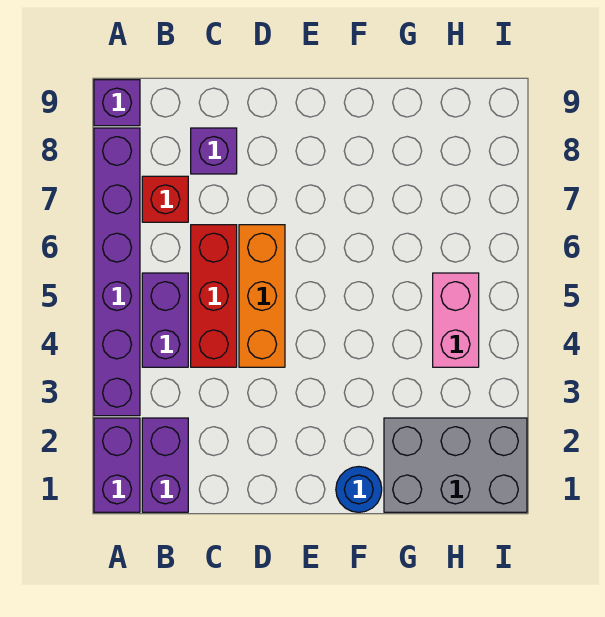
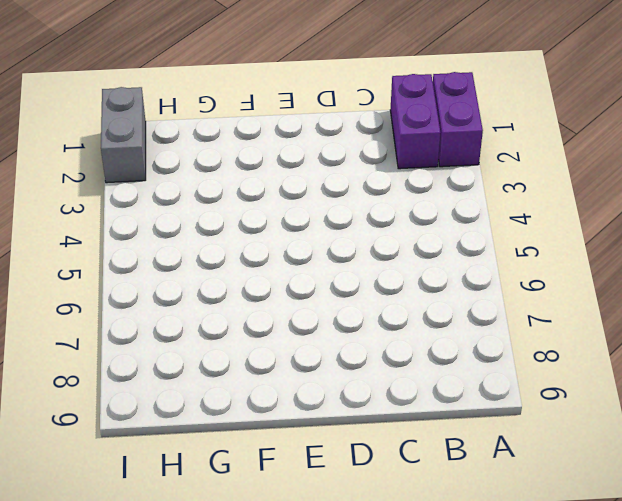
grey brick I1:I2 level 1 -> grey brick G1:I2 level 1
none -> purple brick A3:A8 level 1
none -> purple brick A9 level 1
none -> purple brick B4:B5 level 1

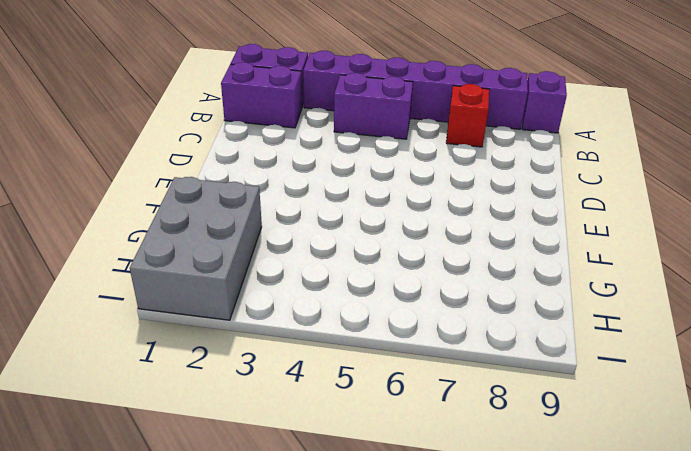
none -> red brick C4:C6 level 1
none -> purple brick C8 level 1
none -> orange brick D4:D6 level 1

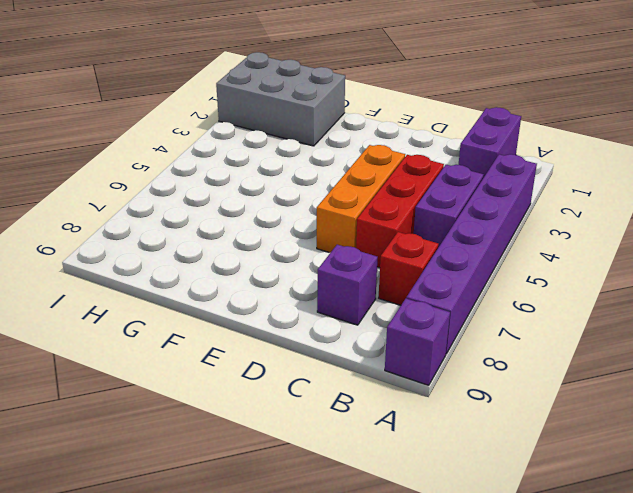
none -> purple brick A1:A2 level 1
none -> blue round brick F1 level 1
none -> pink brick H4:H5 level 1

